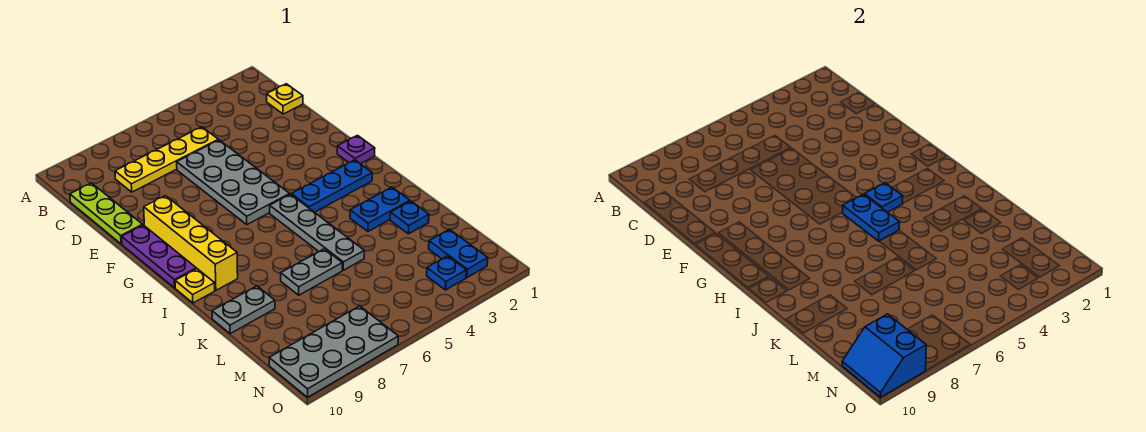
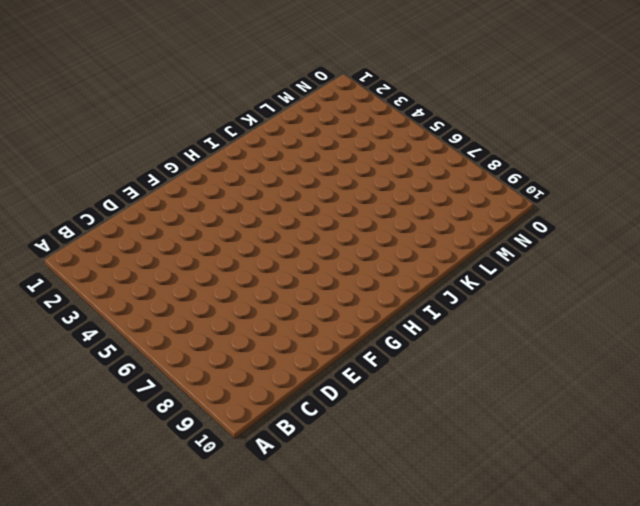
none -> yellow plate C1 level 1
none -> yellow plate C5:C8 level 1
none -> lime plate C10:E10 level 1

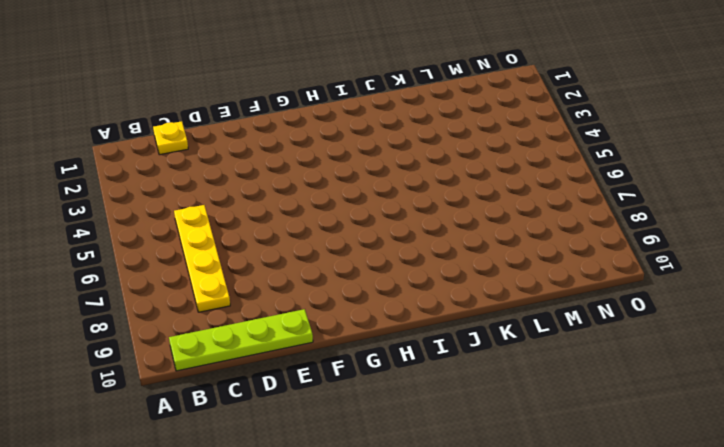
lime plate B10:E10 level 1 -> lime plate C10:E10 level 1
none -> grey plate D5:G6 level 1
none -> yellow brick F9:I9 level 1
none -> purple plate F10:H10 level 1

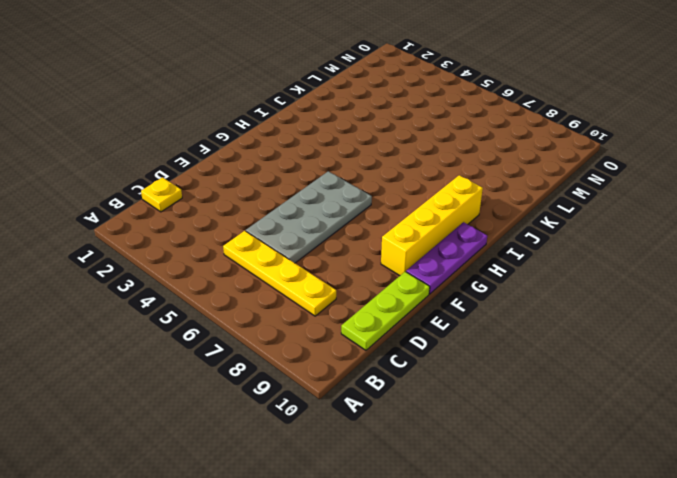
none -> purple plate G1 level 1
none -> blue plate H2:H4 level 1
none -> grey plate H5:K5 level 1

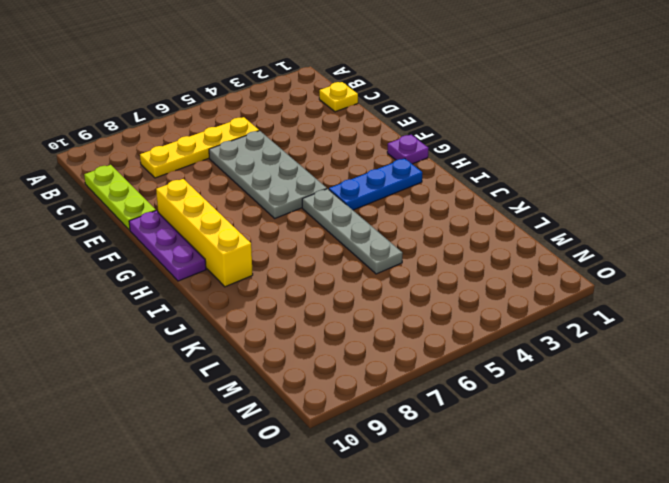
none -> yellow plate I10 level 1
none -> blue plate J2:J3 level 1
none -> blue plate K2 level 1

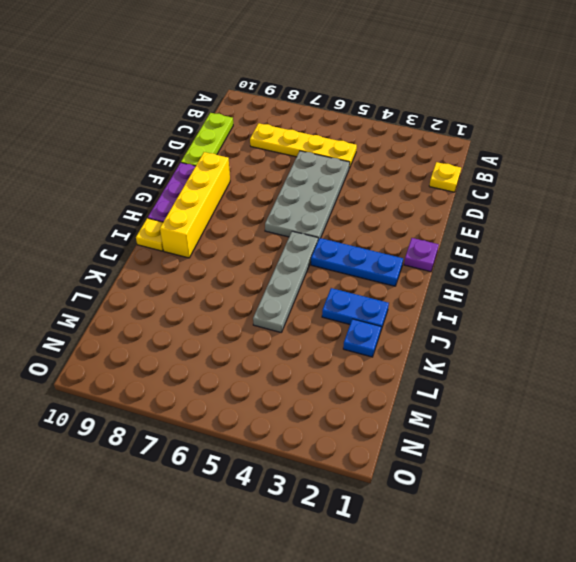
none -> grey plate K6:K7 level 1
none -> grey plate K9:K10 level 1
none -> blue plate M2:N2 level 1

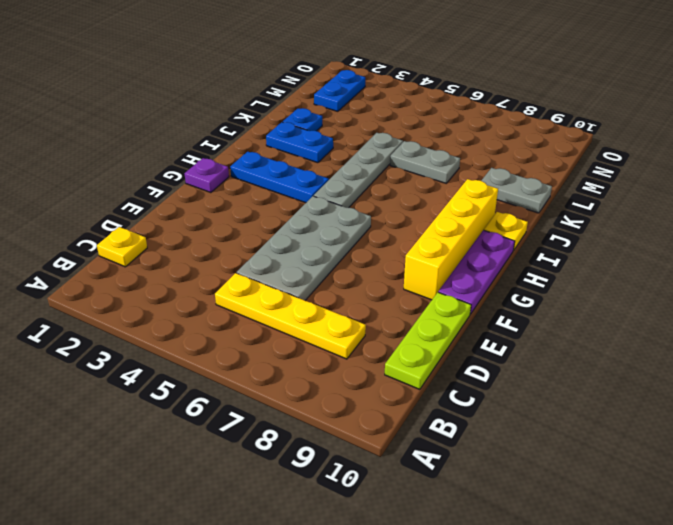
none -> blue plate N3 level 1
none -> grey plate N7:O10 level 1
none -> blue plate H4 level 2

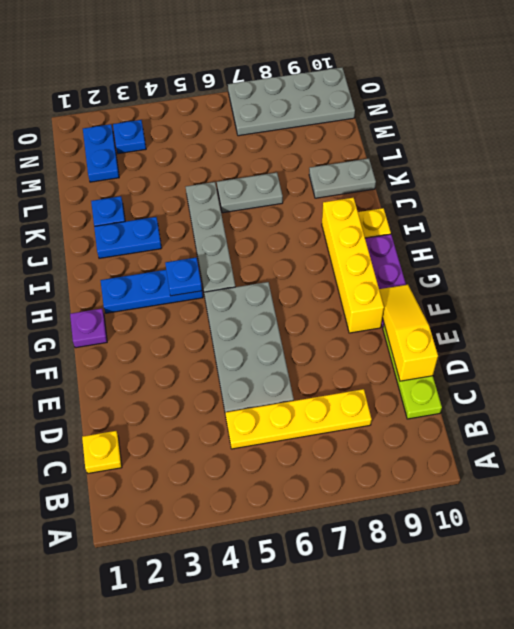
yellow slope D10:F10 level 2 top D -> none
none -> blue plate H5:I5 level 2
none -> blue slope N9:O10 level 2 top 9

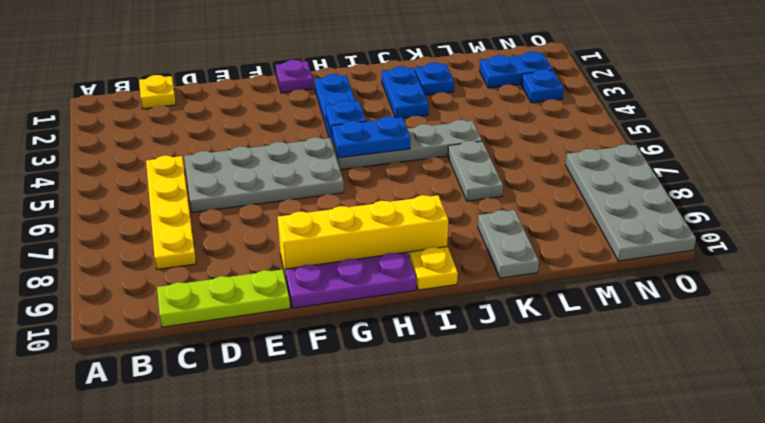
none -> blue slope N9:O10 level 2 top 9

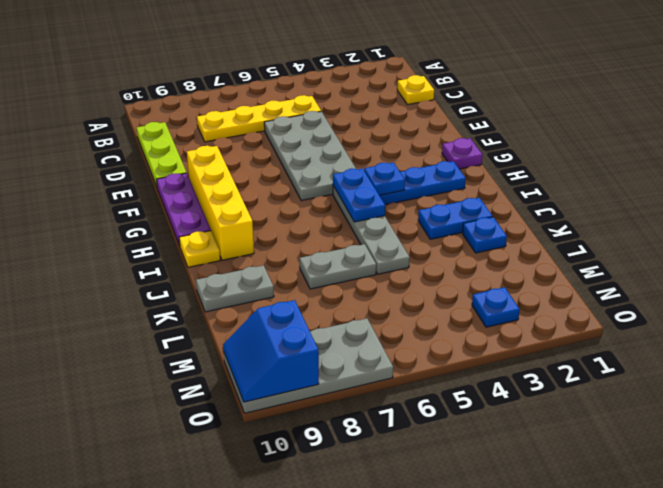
none -> blue plate M2:N2 level 1

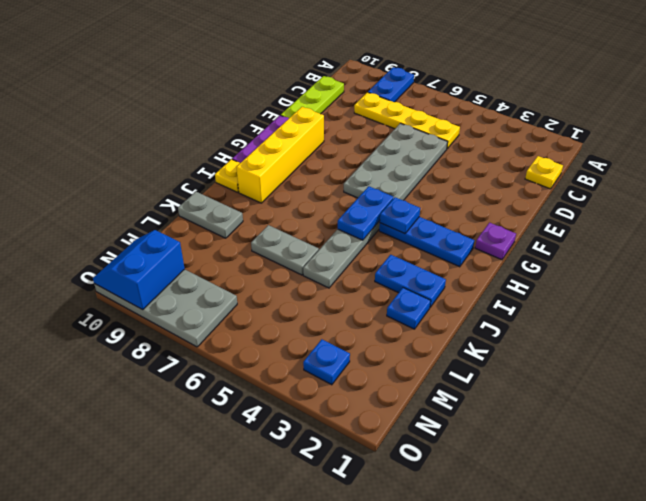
blue plate A8:B8 level 1 -> blue plate M2:N2 level 1

